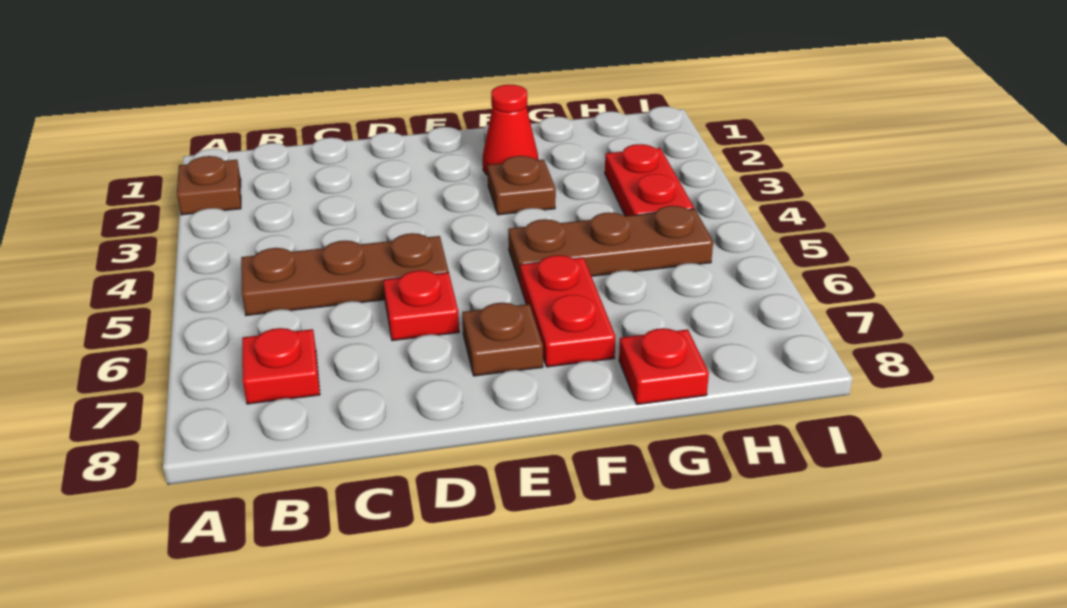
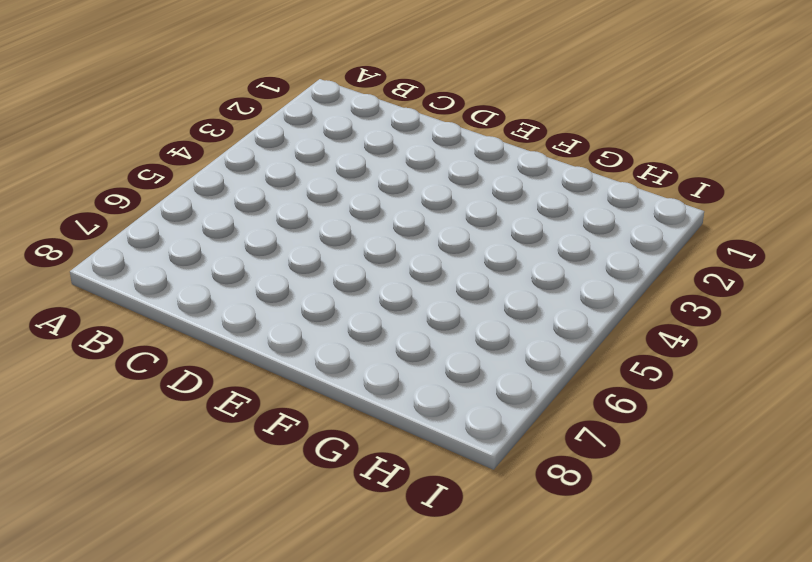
none -> brown plate A2 level 1
none -> brown plate B5:D5 level 1

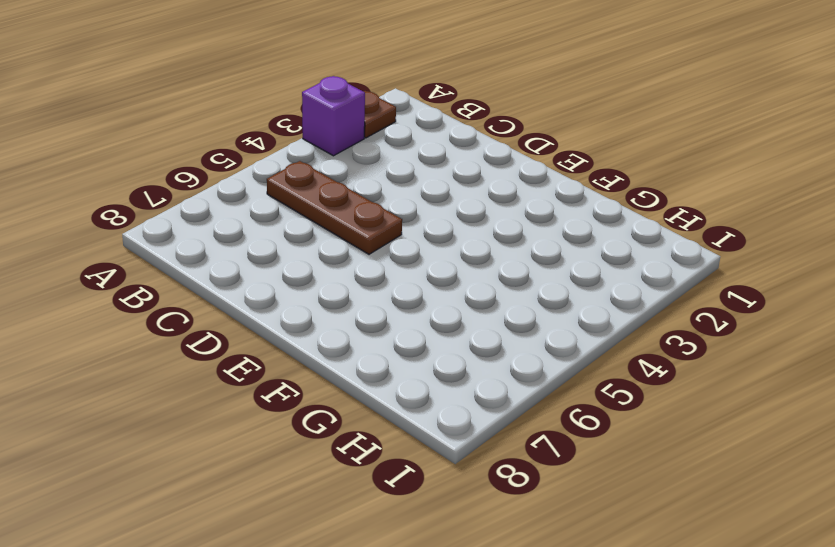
purple brick A3 level 1 -> none
none -> red plate B7 level 1
none -> red plate D6 level 1

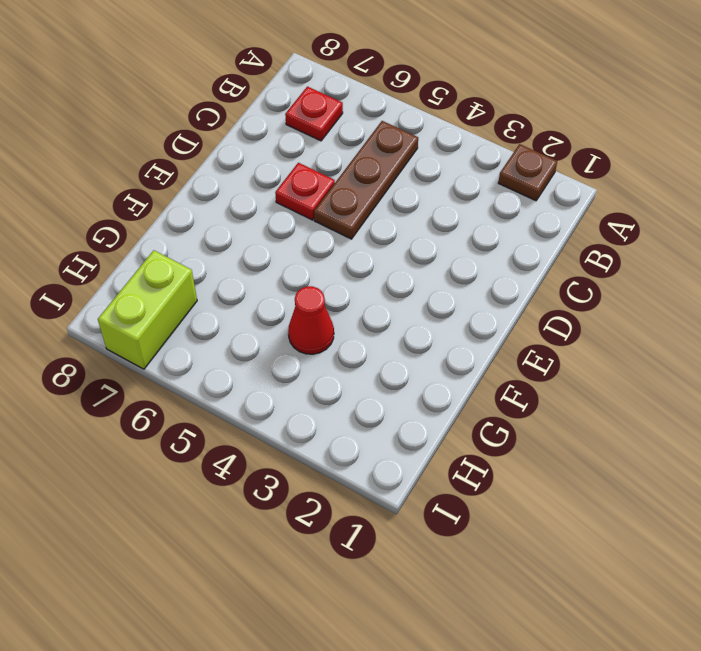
red cone G4 level 1 -> red cone F2 level 1
lime brick H7:I7 level 1 -> none
none -> brown plate E7 level 1
none -> brown plate F3 level 1

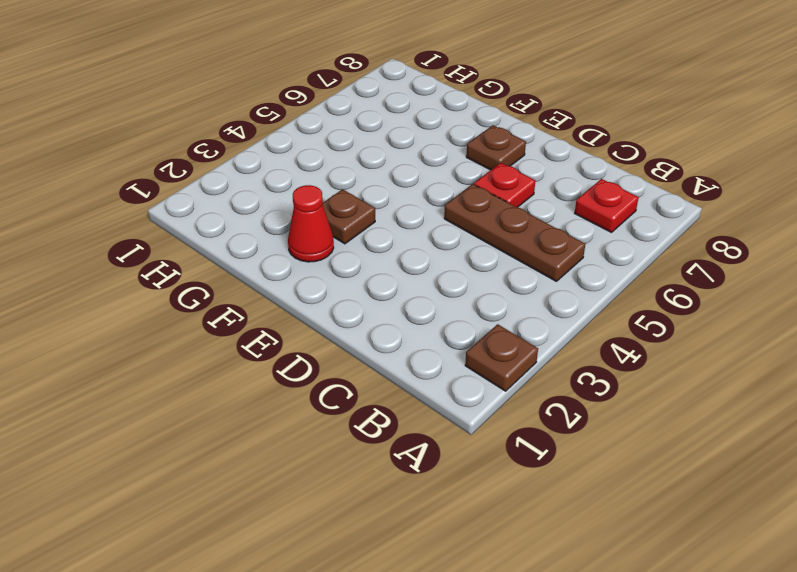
none -> brown plate F5:H5 level 1
none -> red plate F6:F7 level 1

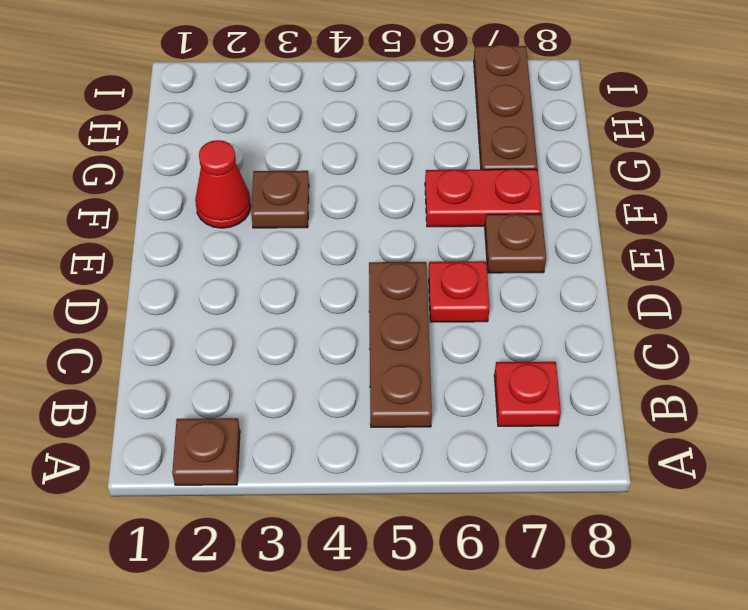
brown plate G7:I7 level 1 -> brown plate F5:H5 level 1
none -> red plate G8 level 1
none -> red plate H3:H4 level 1

